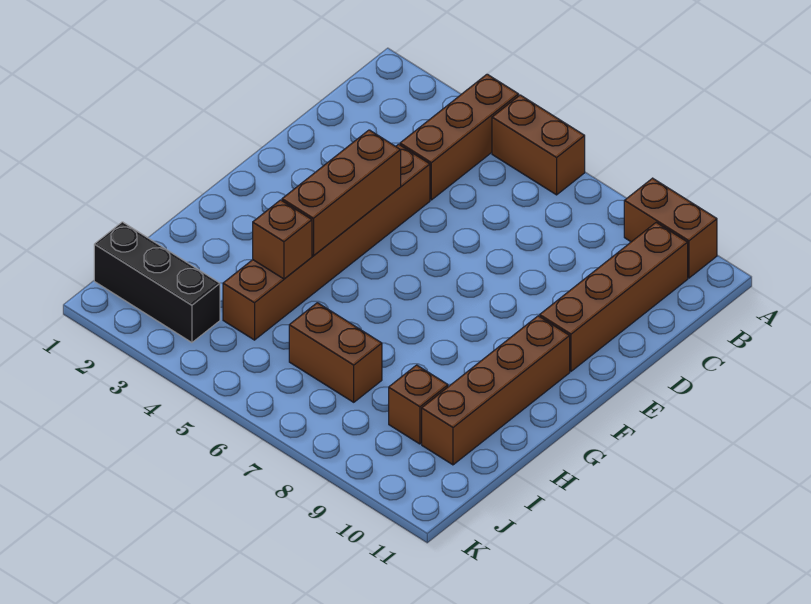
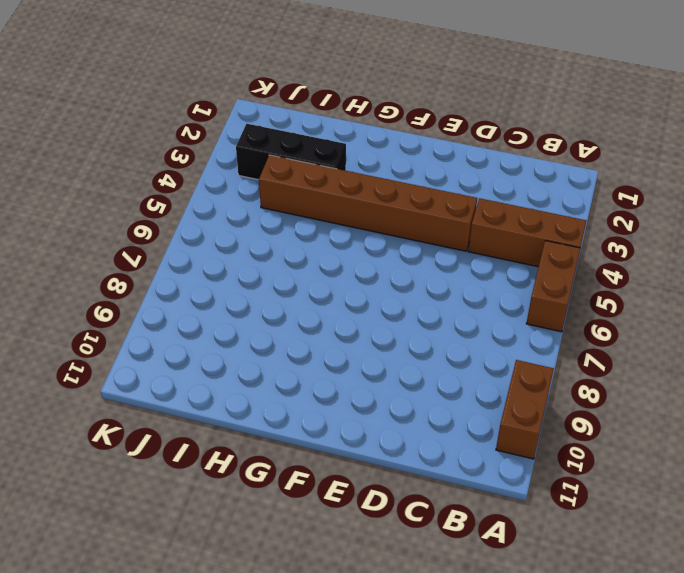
black brick H3:J3 level 1 -> black brick J1:J3 level 1
none -> brown brick B10:E10 level 1
none -> brown brick F10:I10 level 1

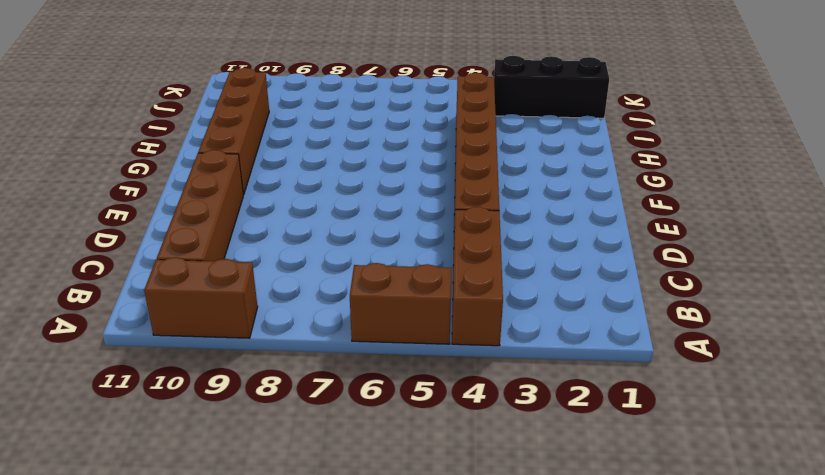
none -> brown brick I6:I7 level 1
none -> brown brick I9 level 1

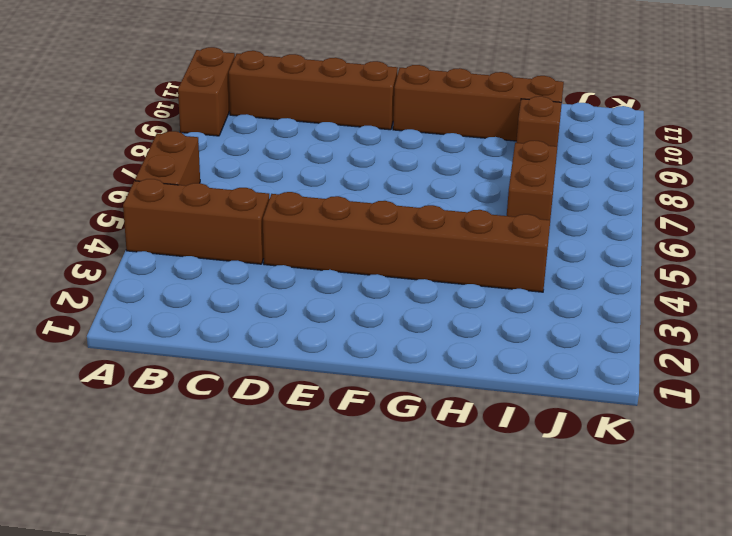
none -> black brick J1:J3 level 1
none -> brown brick E4:G4 level 2

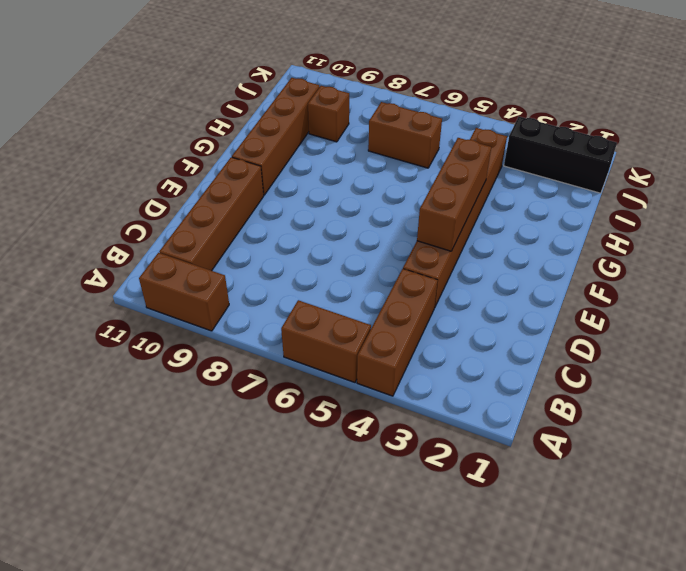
none -> brown brick H4 level 2

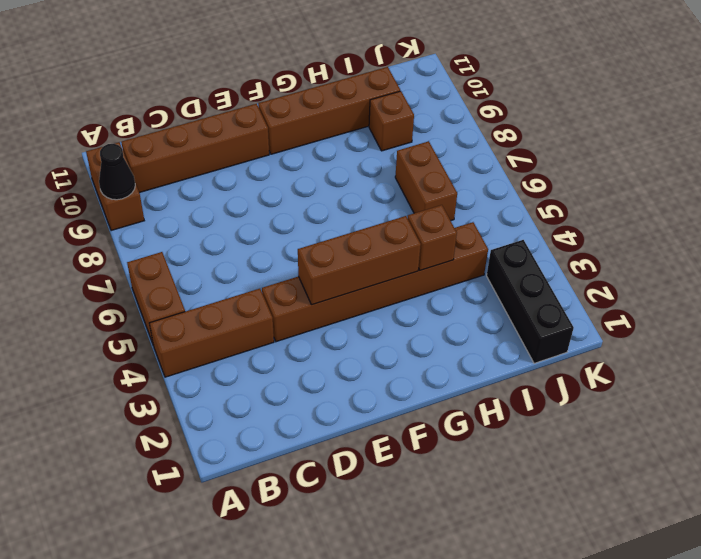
black cone A9 level 2 -> none

